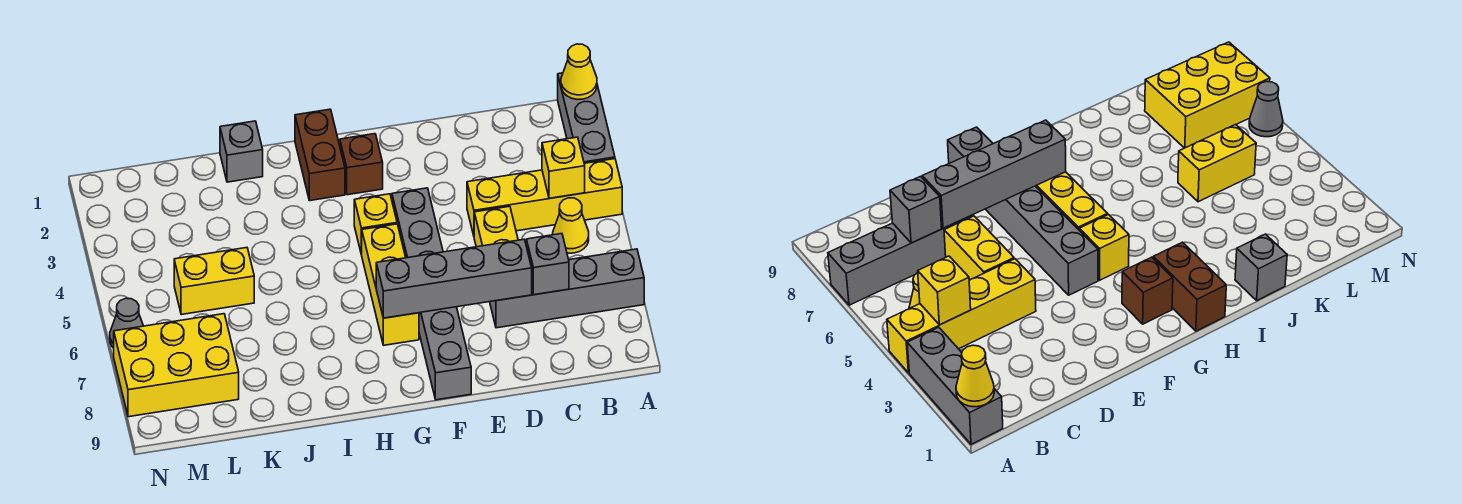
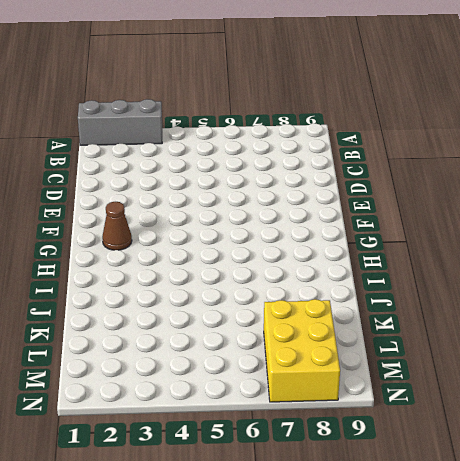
brown cone G2 level 1 -> brown brick G2 level 1
none -> yellow brick A4:D4 level 1
none -> grey brick A7:D7 level 1
none -> yellow cone B5 level 1

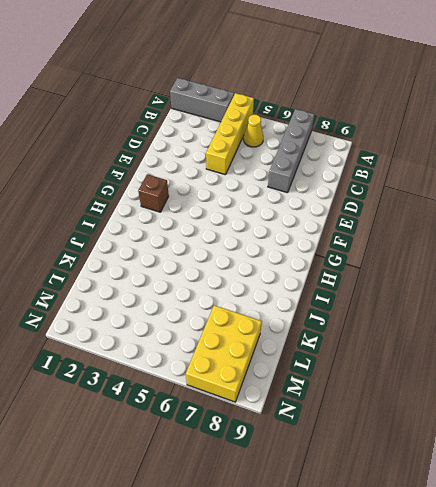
none -> yellow brick D5:D6 level 1
none -> grey brick F4:F9 level 1
none -> yellow brick G4 level 1

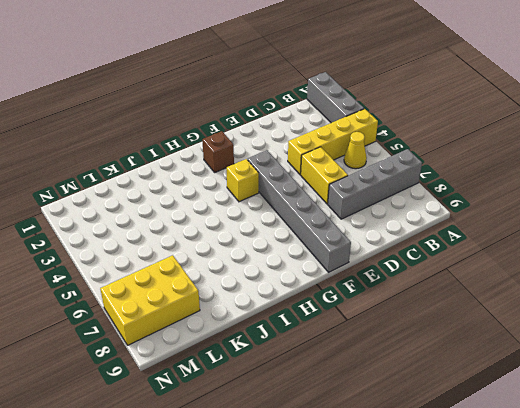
none -> yellow brick G5:G7 level 1
none -> brown brick H1:H2 level 1
none -> grey brick J1 level 1

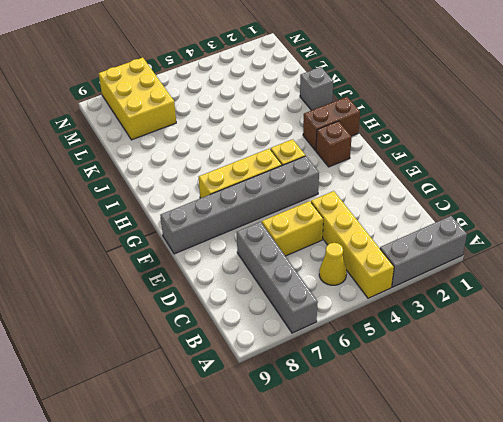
none -> yellow brick K5:L5 level 1
none -> grey cone N6 level 1
none -> yellow cone A1 level 2

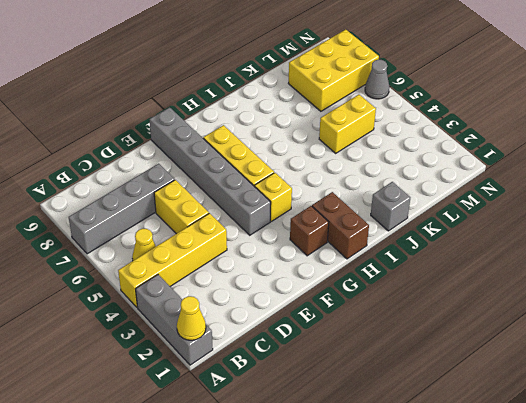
none -> yellow brick B4 level 2
none -> grey brick C7 level 2
none -> grey brick D7:G7 level 2

